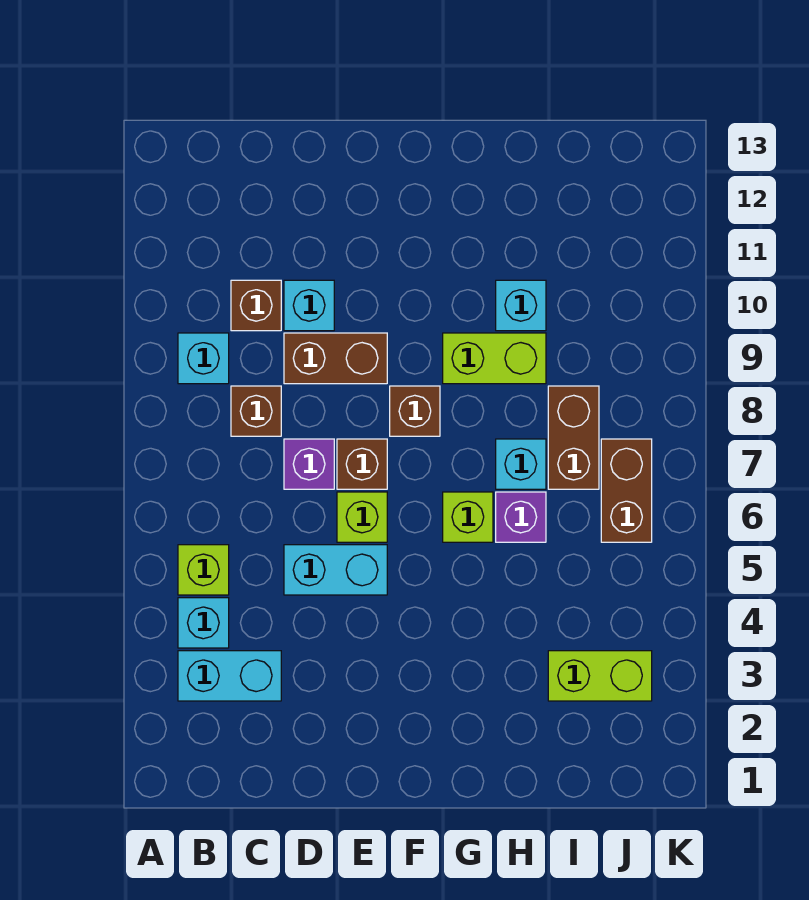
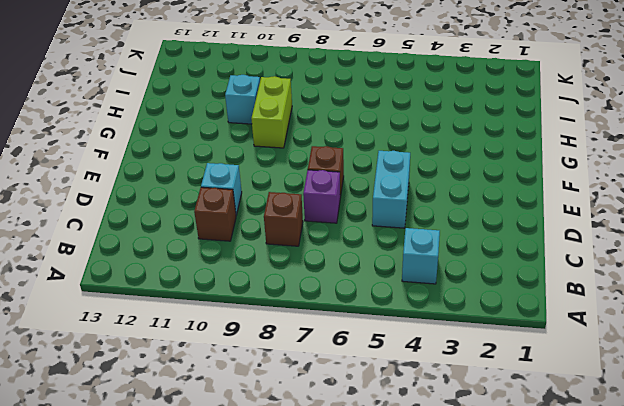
none -> cyan brick B3:C3 level 1
none -> lime brick B5 level 1
none -> cyan brick B9 level 1

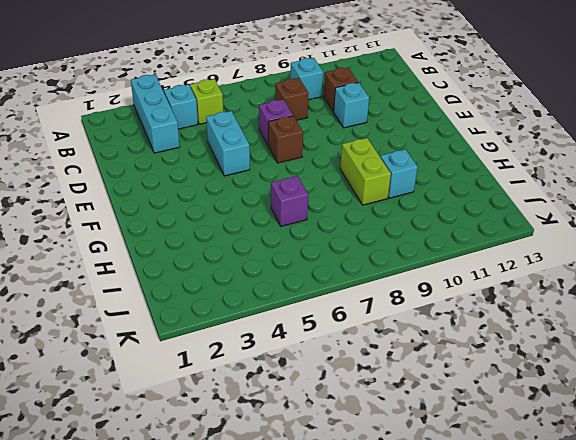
cyan brick A3:C3 level 1 -> cyan brick B3:C3 level 1
none -> brown brick D9:E9 level 1
none -> lime brick E6 level 1
none -> brown brick F8 level 1

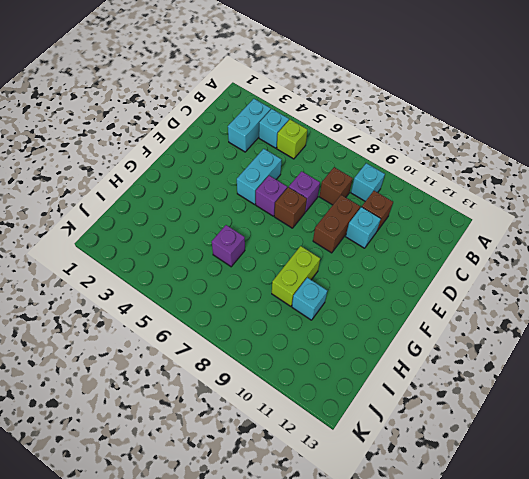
purple brick E6 level 1 -> lime brick E6 level 1
none -> brown brick F8 level 1
none -> lime brick G6 level 1
none -> cyan brick H7 level 1

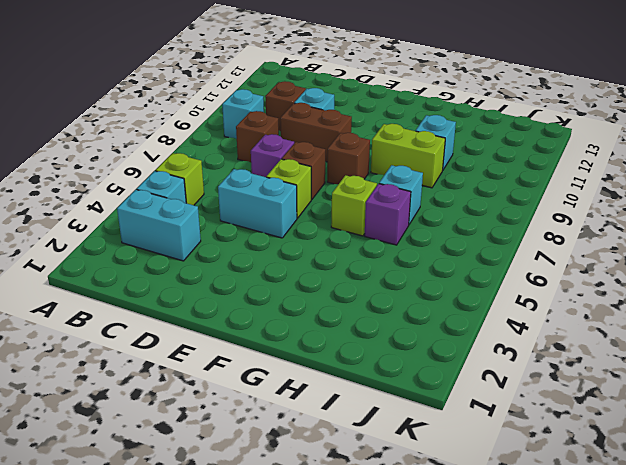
none -> lime brick I3:J3 level 1
none -> brown brick I7:I8 level 1
none -> brown brick J6:J7 level 1

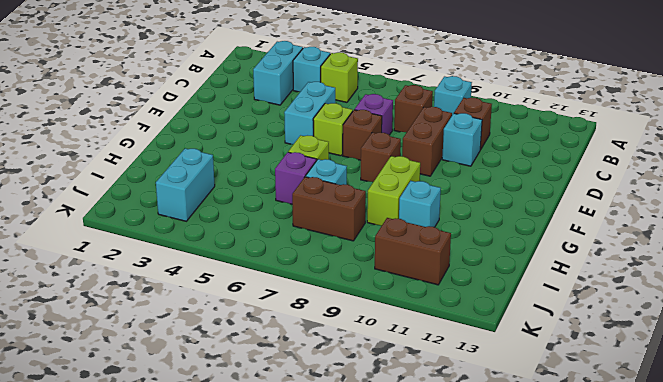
cyan brick I3:J3 level 1 -> lime brick I3:J3 level 1
brown brick J10:J11 level 1 -> brown brick J6:J7 level 1

